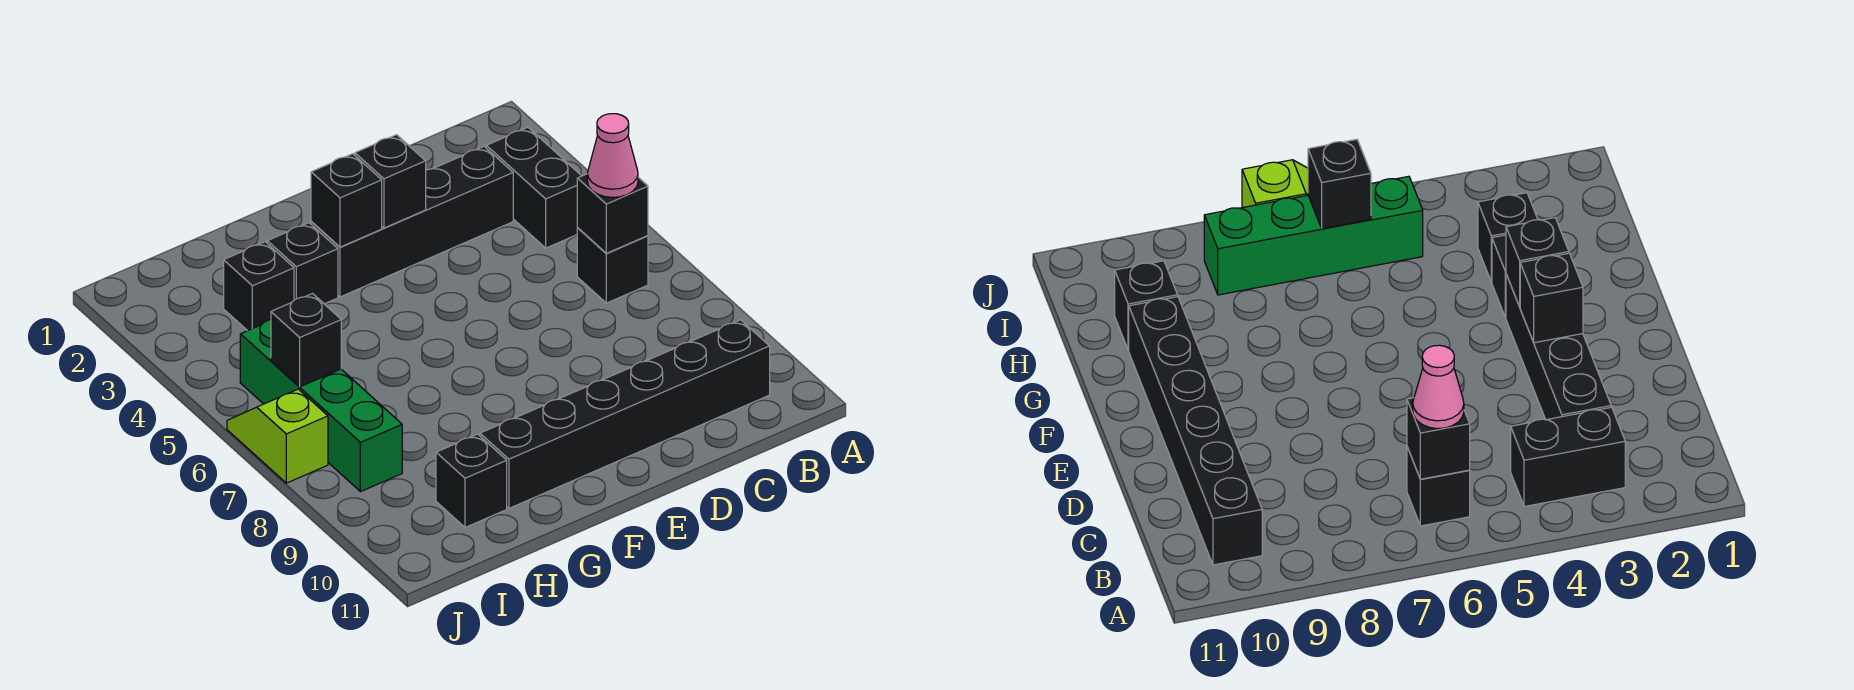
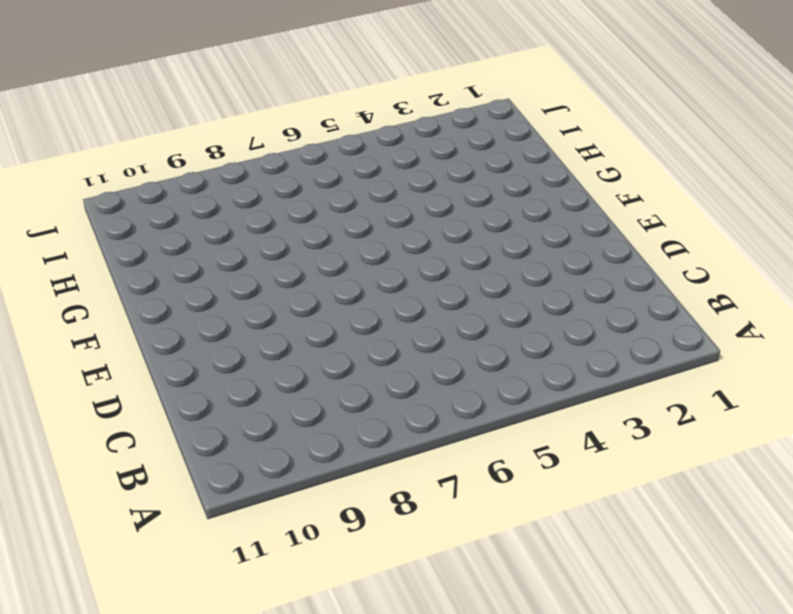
none -> black brick B3:B4 level 1
none -> black brick B6 level 1
none -> black brick B10:G10 level 1

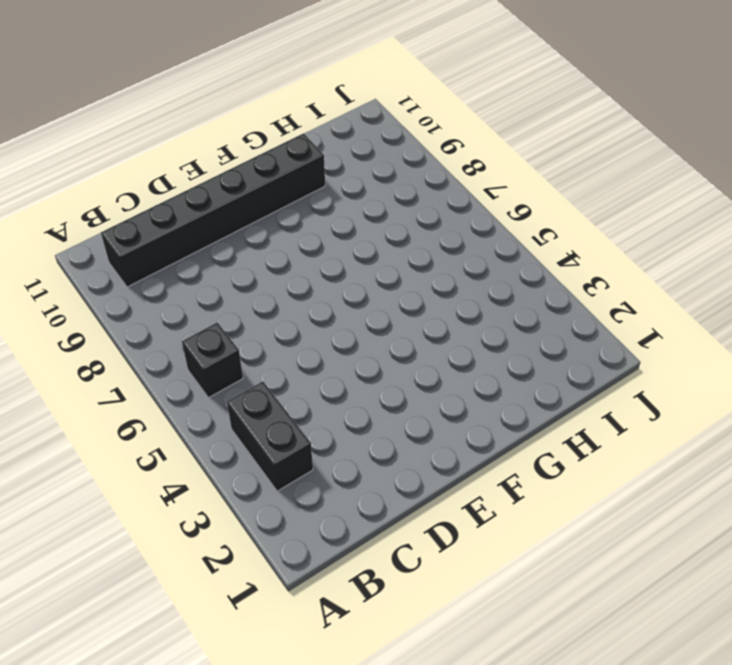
none -> black brick C3:F3 level 1
none -> black brick G3 level 1
none -> black brick H3 level 1

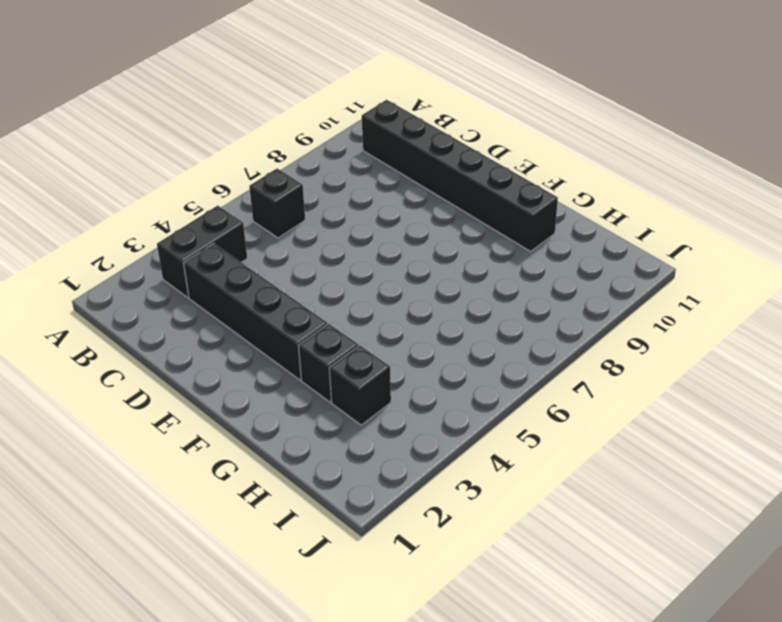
none -> black brick H10 level 1
none -> green brick I5:I8 level 1
none -> lime slope J6:J7 level 1 top 7

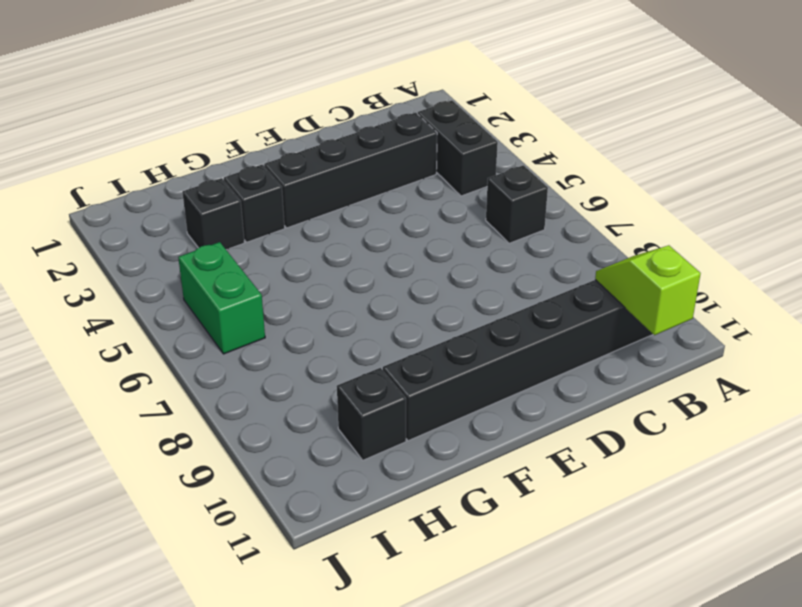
lime slope B10:B11 level 2 top 11 -> lime slope J6:J7 level 1 top 7
green brick I5:I6 level 1 -> green brick I5:I8 level 1
none -> black brick B6 level 2
none -> black brick E3 level 2
none -> black brick F3 level 2

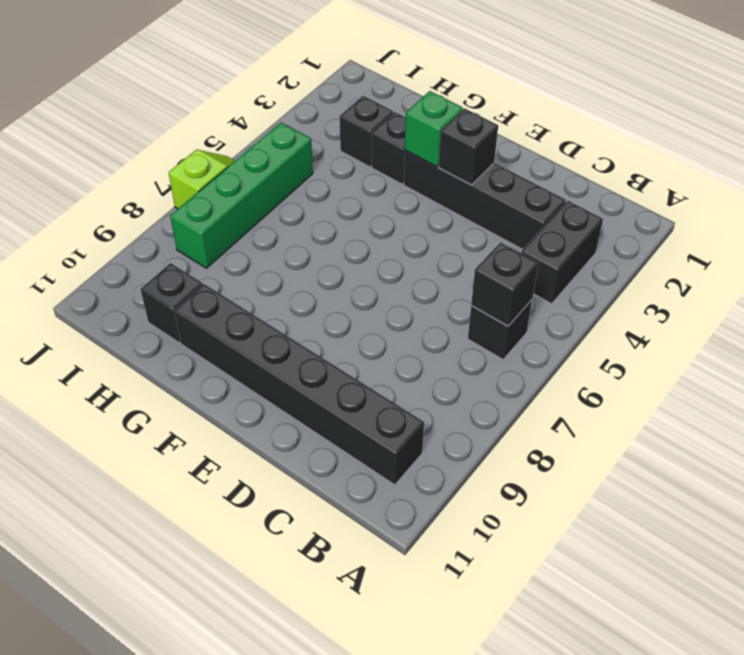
green brick F3 level 2 -> black brick F3 level 2
none -> black brick I6 level 2
none -> pink cone B6 level 3

